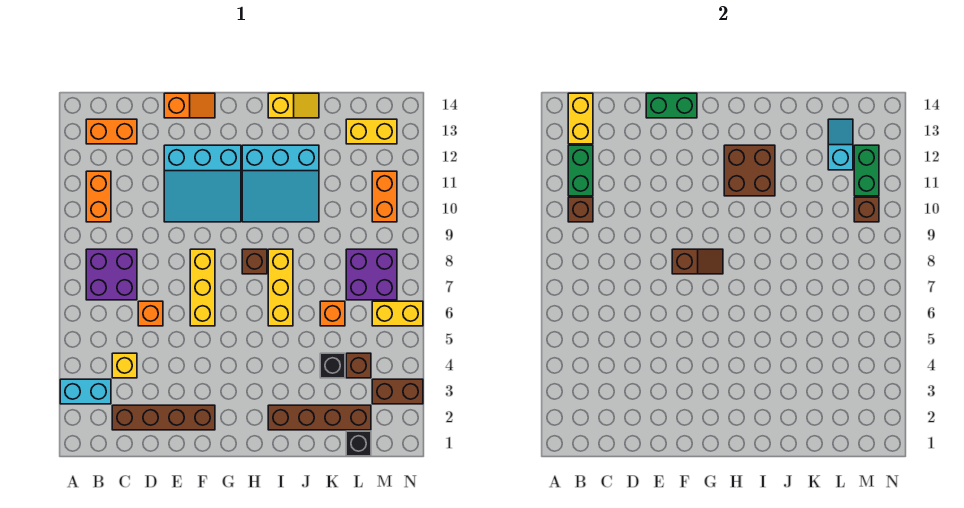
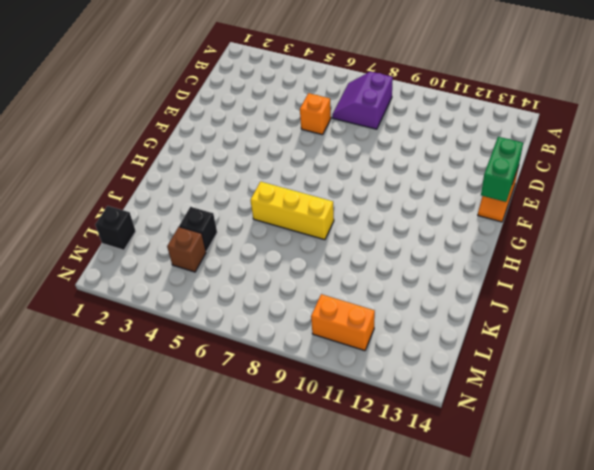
purple slope B7:C8 level 1 top 8 -> purple brick B7:C8 level 1
none -> cyan brick A3:B3 level 1
none -> orange brick B10:B11 level 1
none -> orange brick B13:C13 level 1
none -> brown brick C2:F2 level 1

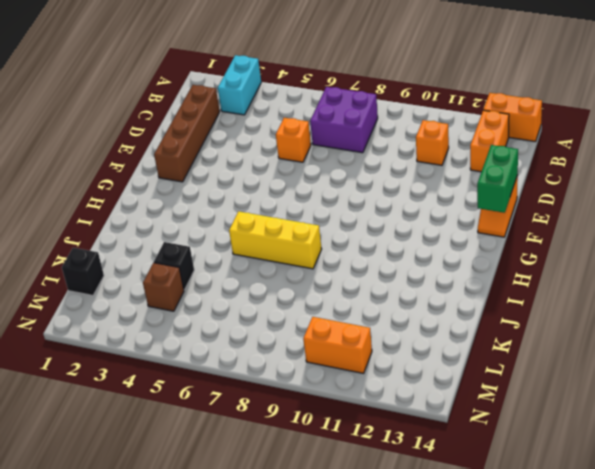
orange brick A13:A14 level 1 -> orange brick B10:B11 level 1
orange brick C11 level 1 -> orange brick K6 level 1
none -> yellow brick C4 level 1
none -> cyan slope E10:G12 level 1 top 12
none -> yellow brick F6:F8 level 1
none -> brown brick H8 level 1

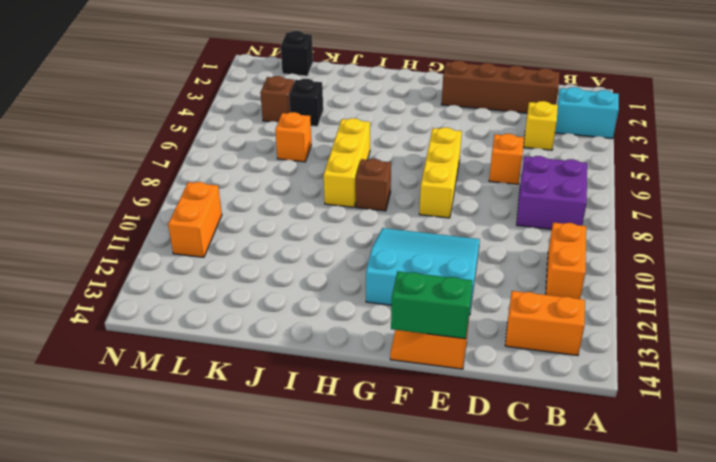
none -> cyan slope H10:J12 level 1 top 12
none -> brown brick I2:L2 level 1
none -> yellow slope I14:J14 level 1 top I
none -> purple brick L7:M8 level 1

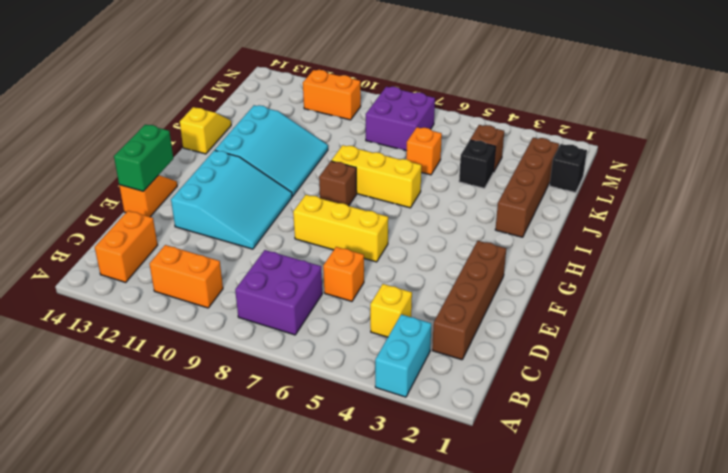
none -> yellow brick L13:M13 level 1
none -> brown brick M3:N3 level 1
none -> yellow brick M6:N6 level 1
none -> brown brick B10 level 2

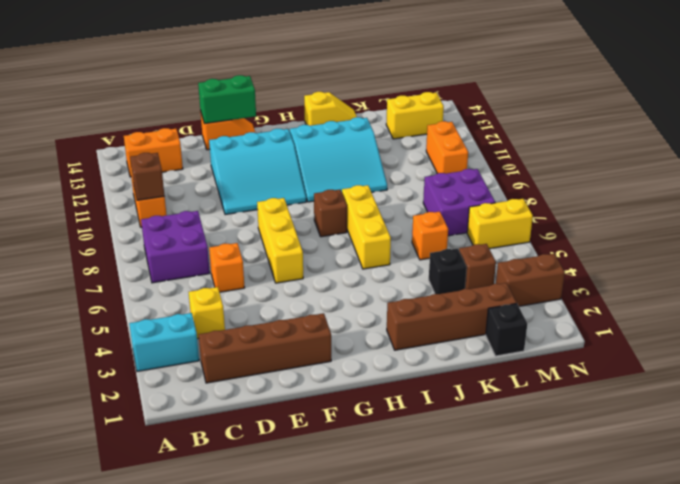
none -> green brick B11:B12 level 2
none -> yellow brick B13:B14 level 2
none -> brown slope F8:G8 level 2 top F
none -> brown brick H11:I12 level 2

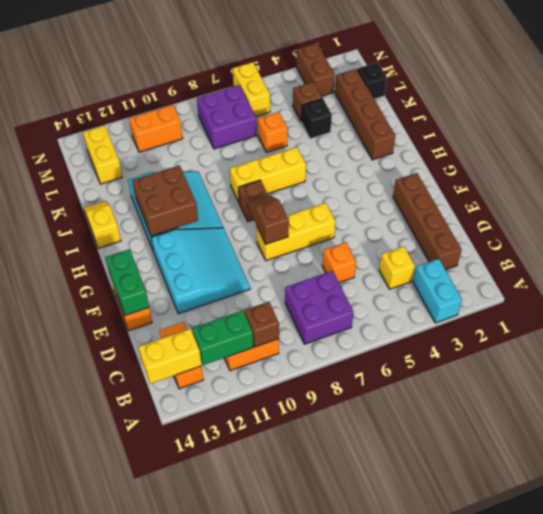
none -> cyan slope L12:L13 level 2 top 12
none -> brown brick M10 level 2
none -> green brick M11:M12 level 2

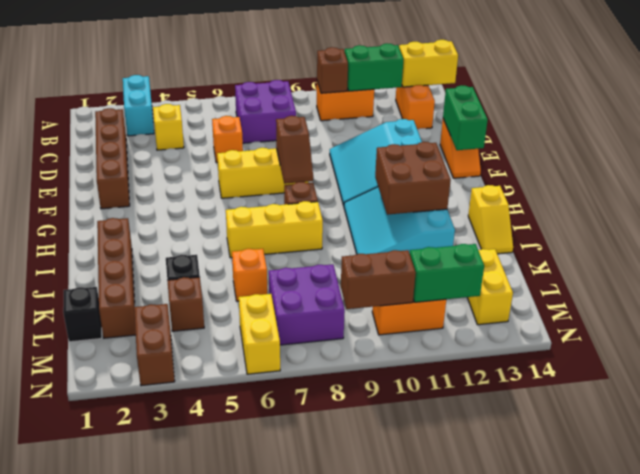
brown brick M9:M10 level 2 -> brown brick M10 level 2
none -> cyan slope L12:L13 level 2 top 12

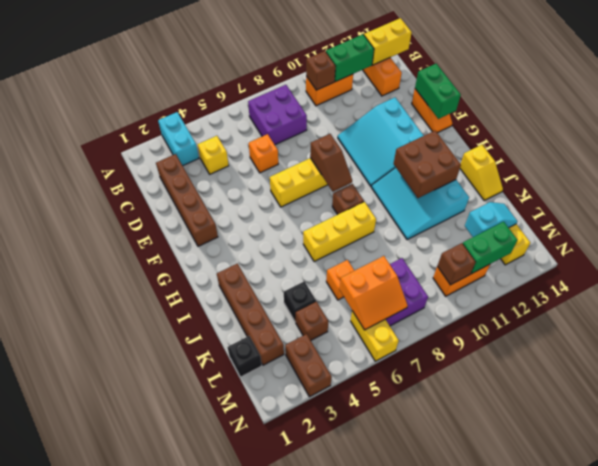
orange slope L6:M7 level 2 top L -> none

